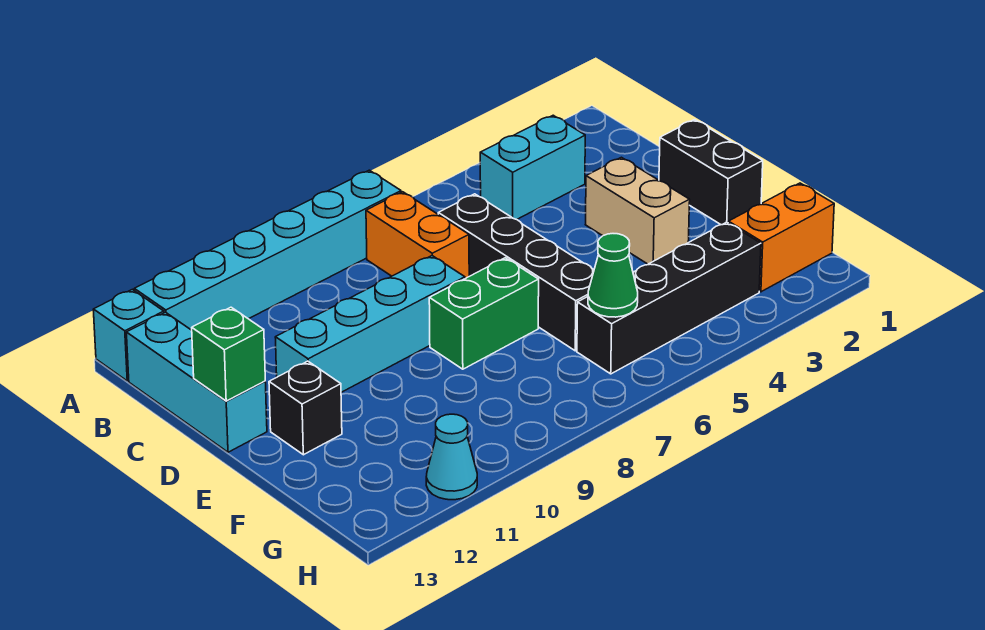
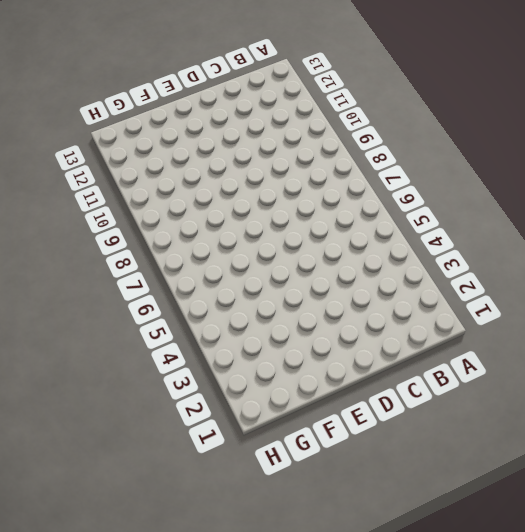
none -> cyan brick A7:A12 level 1
none -> cyan brick A13 level 1
none -> cyan brick B3:B4 level 1

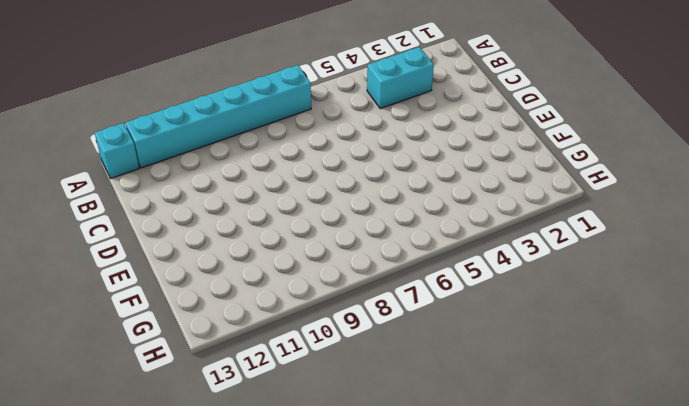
none -> orange brick B7:C7 level 1
none -> cyan brick B13:D13 level 1
none -> black brick C6:F6 level 1

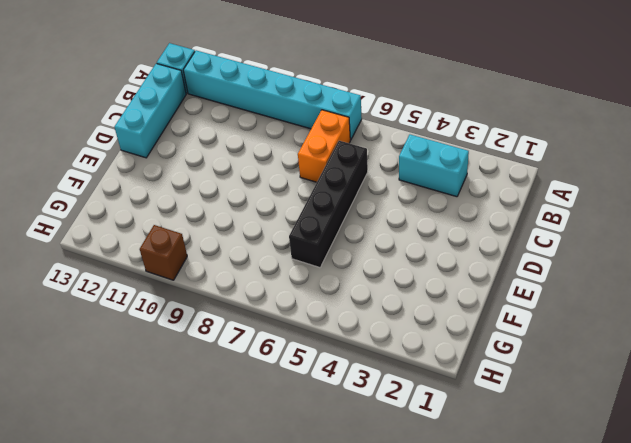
brown brick H10 level 1 -> none
none -> black brick D1:E1 level 1
none -> tan brick D3:E3 level 1
none -> cyan brick D8:D11 level 1

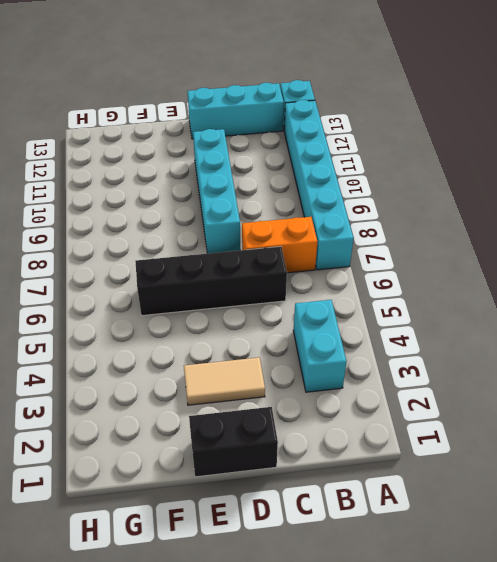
tan tile D3:E3 level 1 -> tan brick D3:E3 level 1
none -> green brick E7:E8 level 1
none -> black brick E12 level 1
none -> orange brick G1:G2 level 1

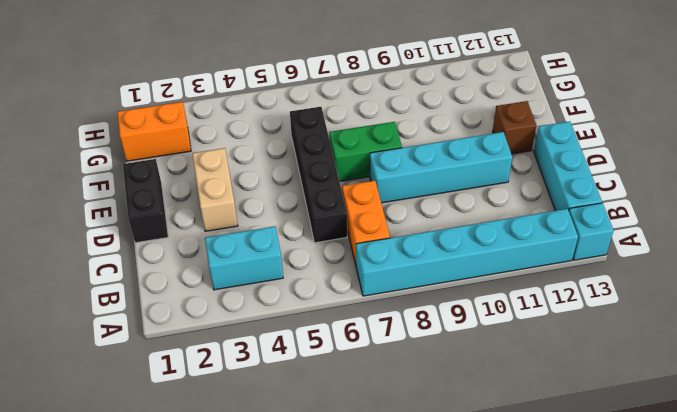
brown brick E12 level 1 -> black brick E12 level 1
none -> black brick G3:G6 level 1
none -> cyan cone H11 level 1
none -> green brick D13 level 2

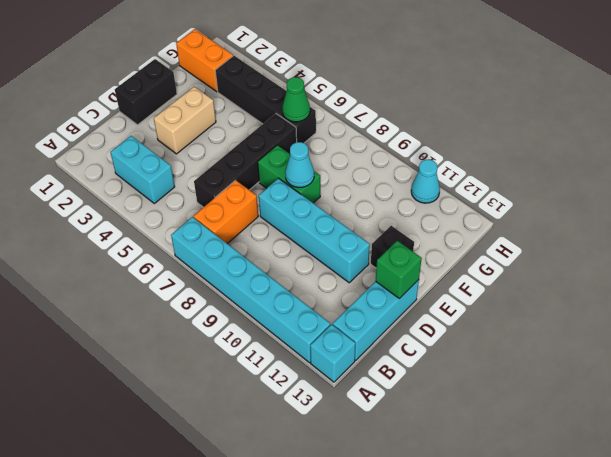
cyan cone E8 level 2 -> none

